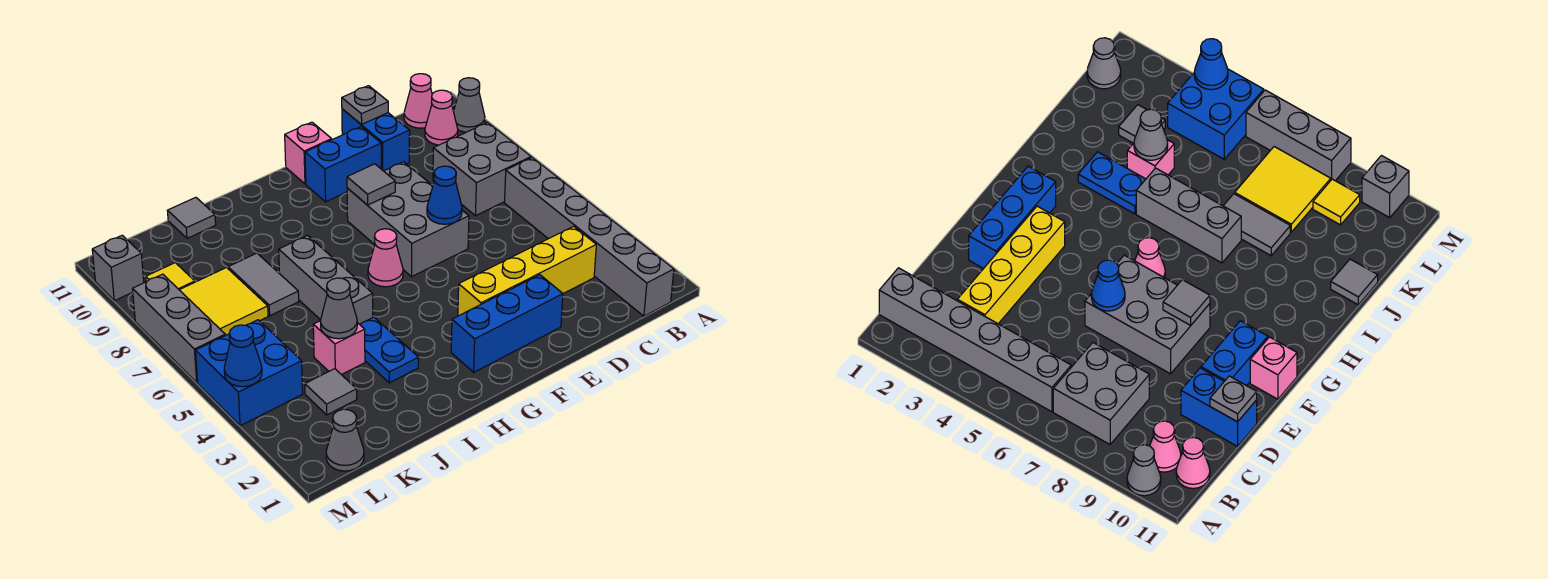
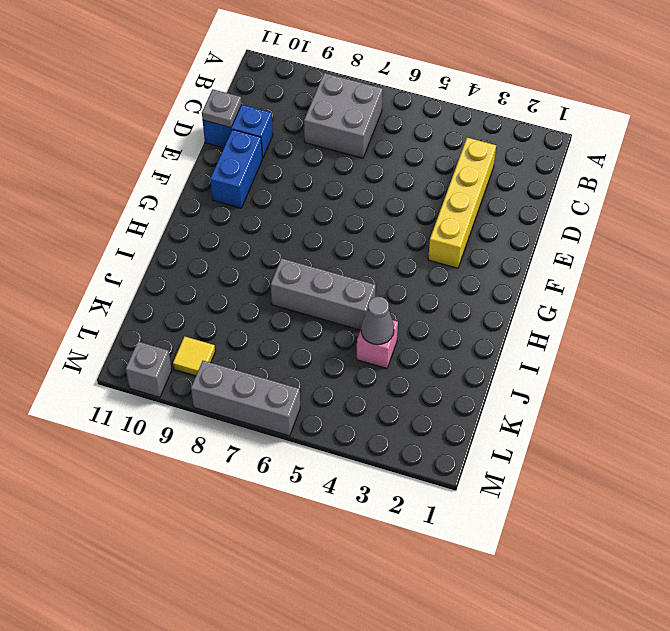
none -> grey cone A10 level 1
none -> grey brick B1:B6 level 1
none -> pink cone B10 level 1

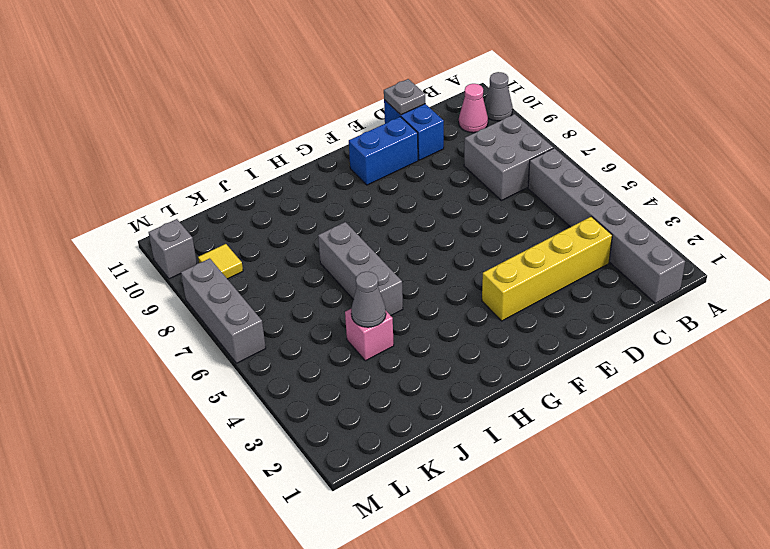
none -> pink cone B11 level 1
none -> blue brick E2:G2 level 1
none -> grey brick E6:F8 level 1

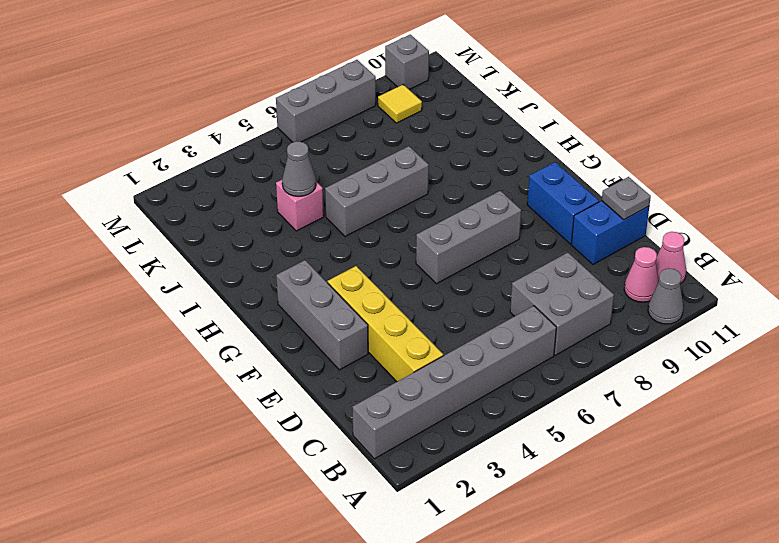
grey brick E2:G2 level 1 -> blue brick E2:G2 level 1
grey brick F6:F8 level 1 -> grey brick E6:F8 level 1
none -> pink brick F11 level 1
none -> pink cone G6 level 1
none -> blue plate I3:I4 level 1

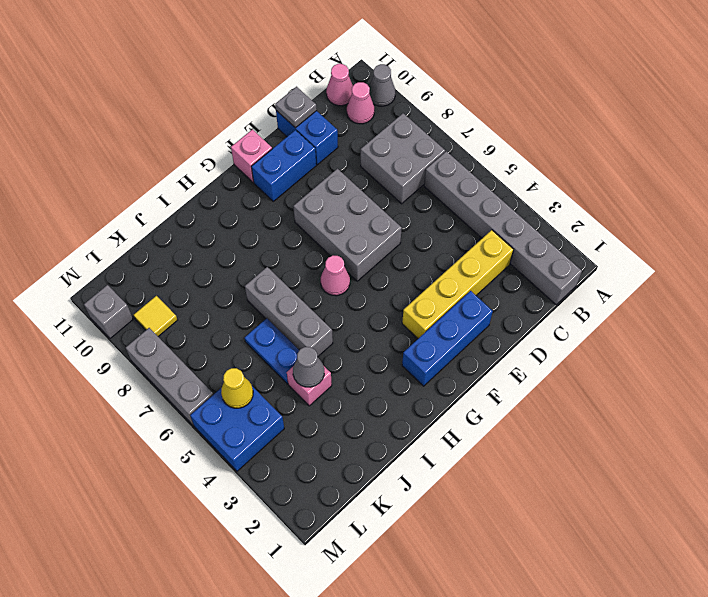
blue plate J5:J6 level 1 -> blue plate I3:I4 level 1
yellow cone L5 level 2 -> none
none -> grey tile J7:J8 level 1
none -> grey tile J11 level 1
none -> grey tile K3 level 1

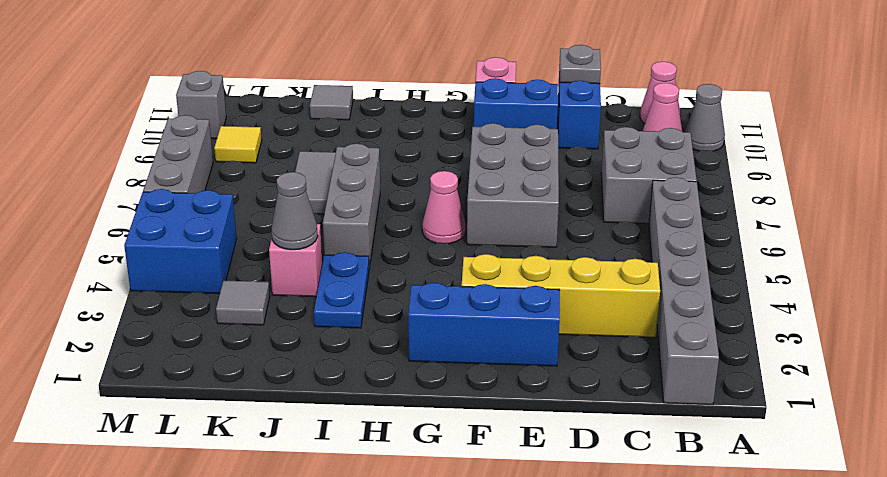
none -> yellow tile K7:L8 level 1
none -> grey cone L1 level 1
none -> blue cone E6 level 2

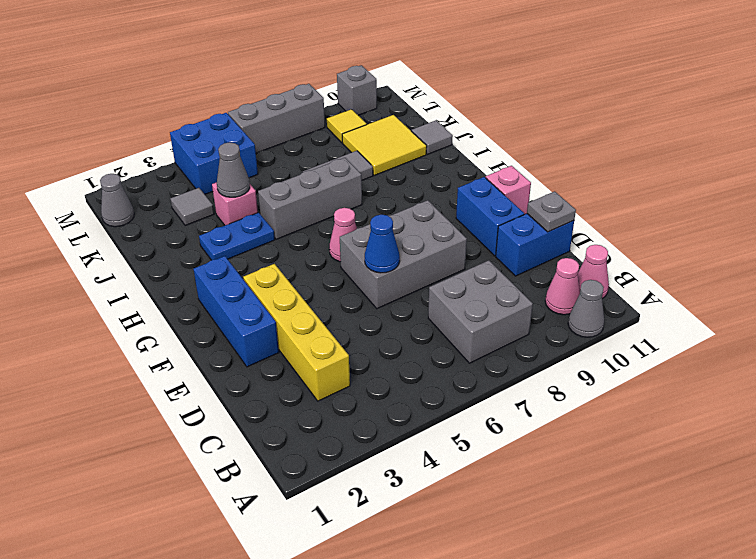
yellow tile J9:K10 level 1 -> yellow tile K7:L8 level 1
none -> grey brick B1:B6 level 1
none -> grey tile F8 level 2
none -> blue cone M4 level 2

